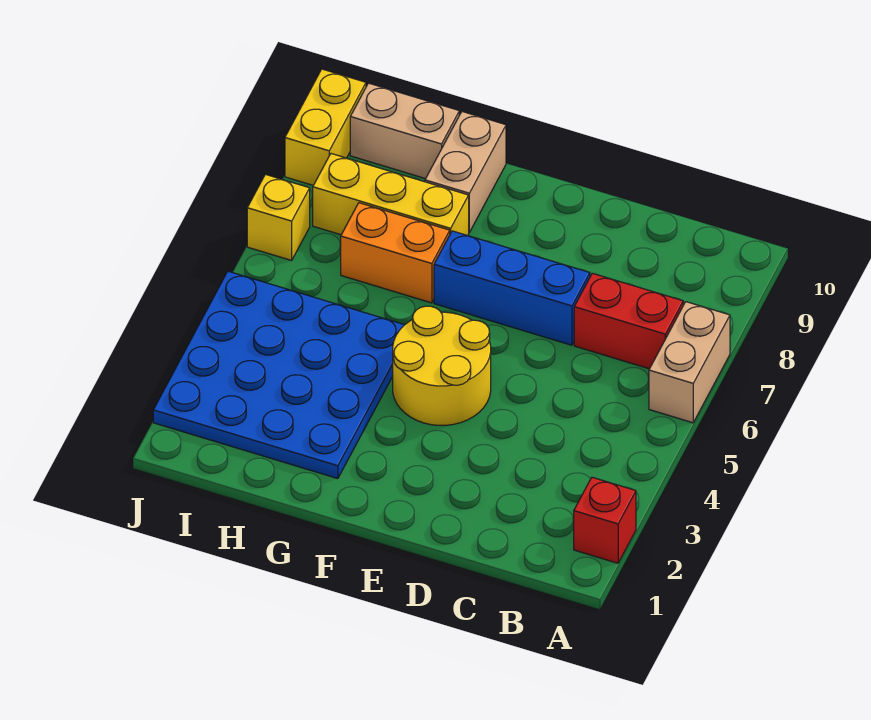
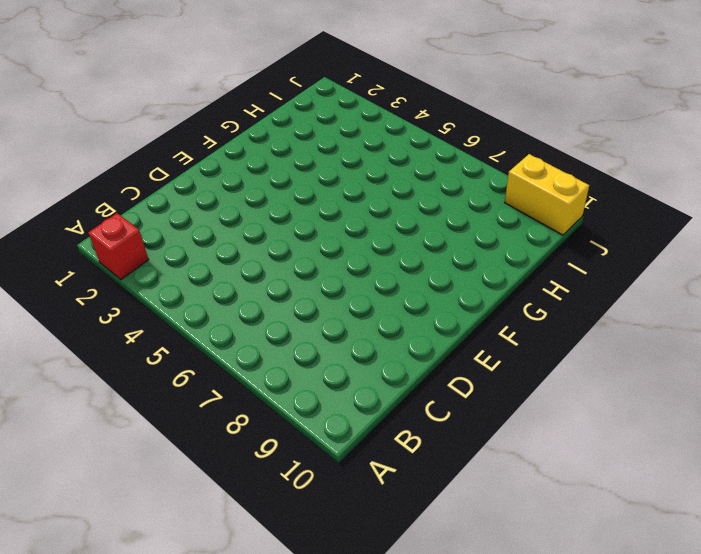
none -> tan brick A6:A7 level 1
none -> red brick B7:C7 level 1
none -> blue brick D7:F7 level 1

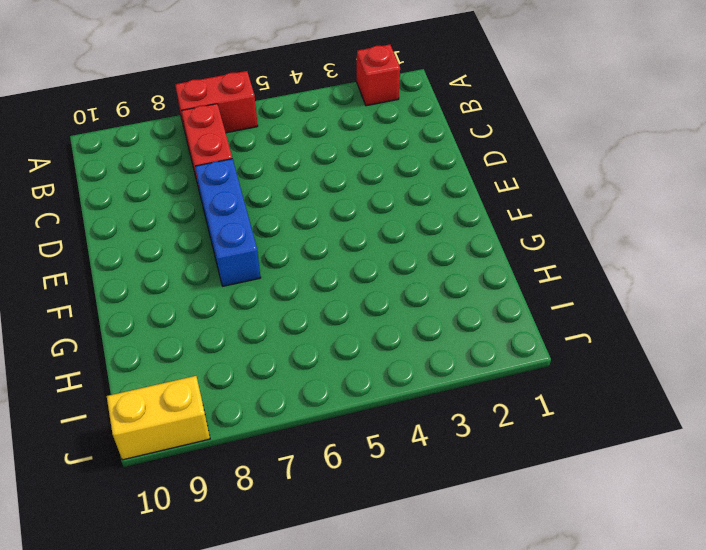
red brick A6:A7 level 1 -> tan brick A6:A7 level 1
none -> yellow round brick E4:F5 level 1
none -> blue plate G2:J5 level 1
none -> orange brick G7:H7 level 1

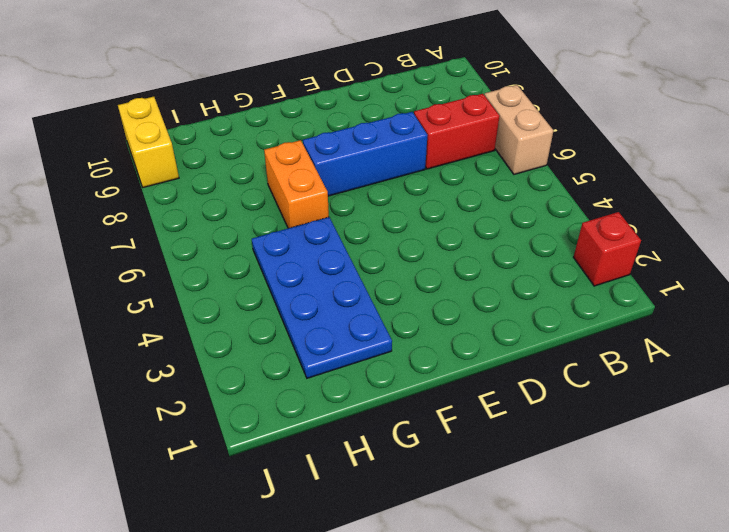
blue plate G2:H5 level 1 -> blue plate G2:J5 level 1
orange brick G6:G7 level 1 -> orange brick G7:H7 level 1
none -> yellow round brick E4:F5 level 1
none -> yellow brick G8:I8 level 1
none -> tan brick G9:G10 level 1

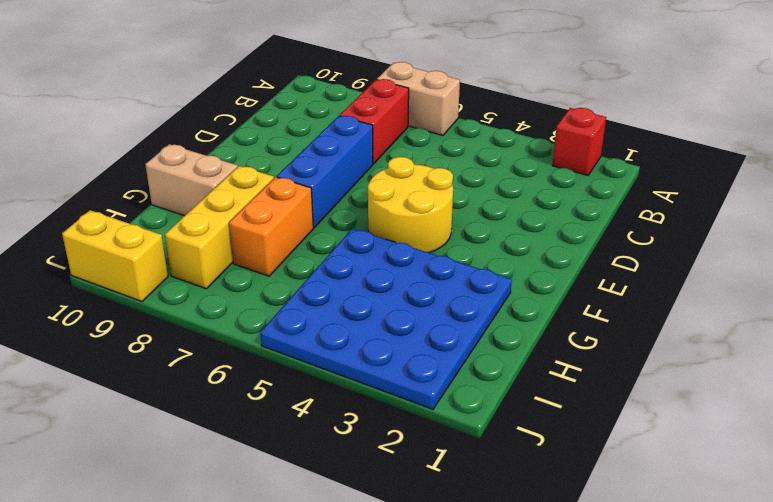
none -> tan brick H10:I10 level 1
none -> yellow brick J7 level 1

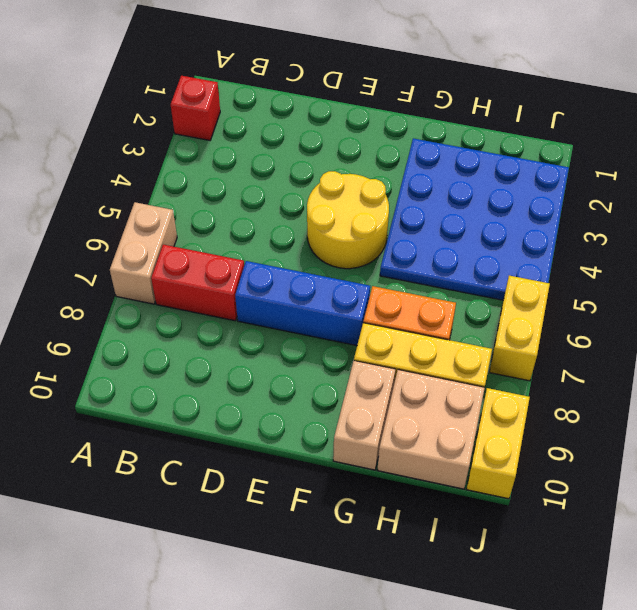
tan brick H9:I10 level 1 -> tan brick H10:I10 level 1
yellow brick J6:J7 level 1 -> yellow brick J7 level 1

